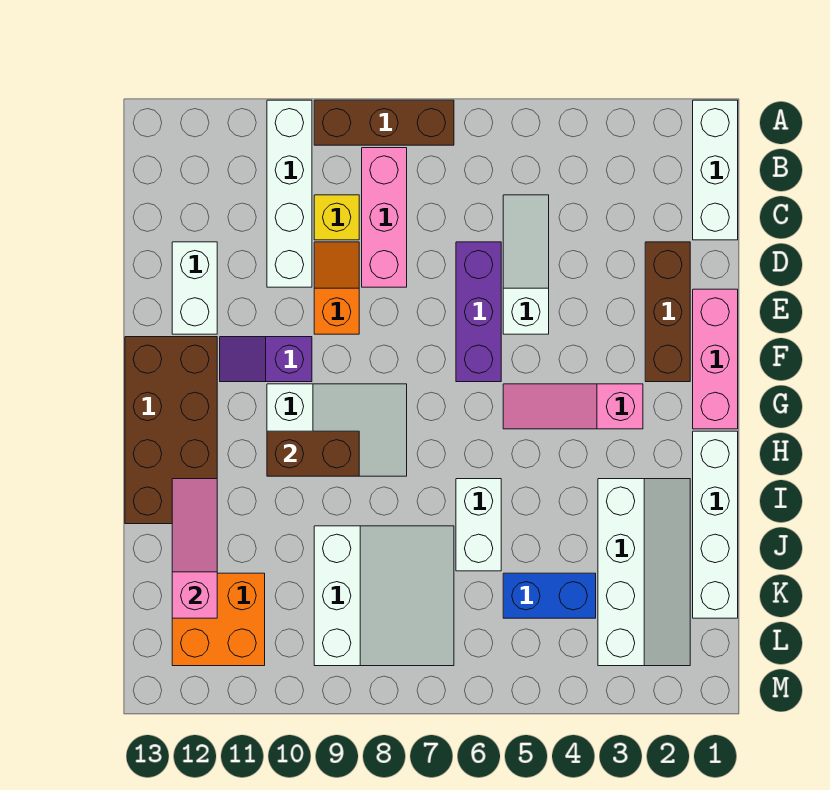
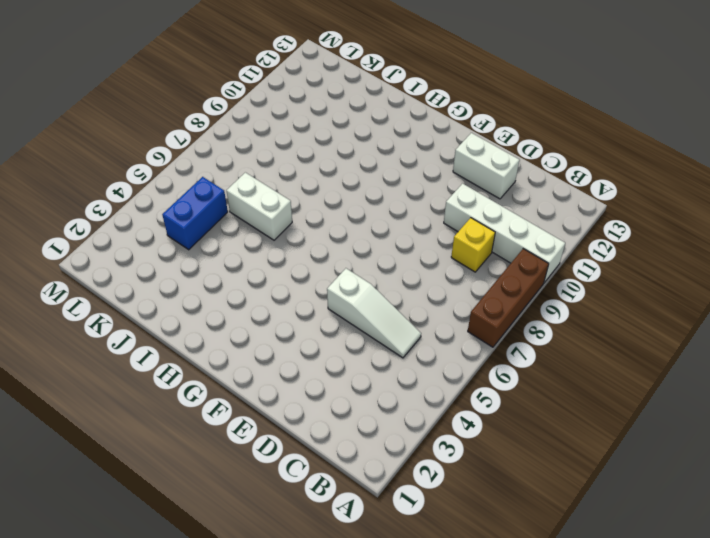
none -> white brick A1:C1 level 1
none -> pink brick B8:D8 level 1
none -> brown brick D2:F2 level 1

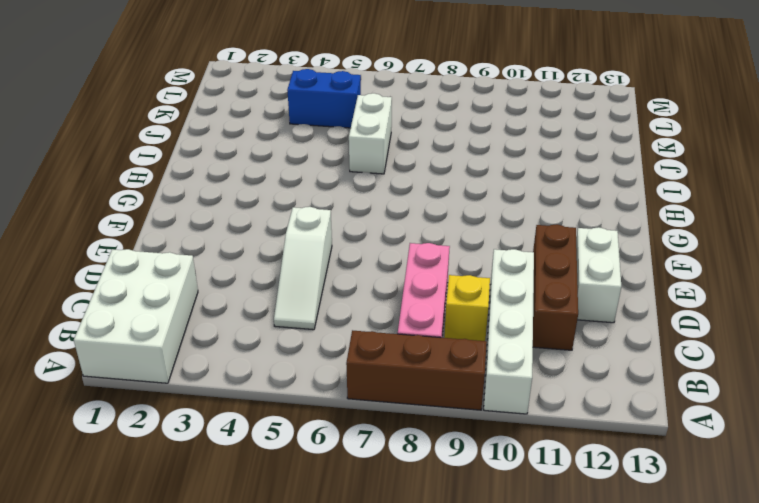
white brick A1:C2 level 1 -> white brick A1:C1 level 1
brown brick C11:E11 level 1 -> brown brick D2:F2 level 1
none -> purple brick D6:F6 level 1
none -> orange slope D9:E9 level 1 top E
none -> pink brick E1:G1 level 1

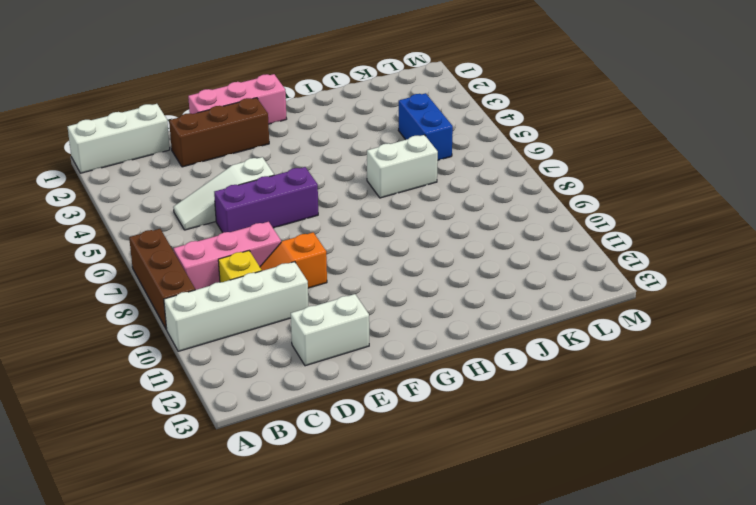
none -> purple slope F10:F11 level 1 top 10
none -> brown brick F12:I13 level 1
none -> pink slope G3:G5 level 1 top 3

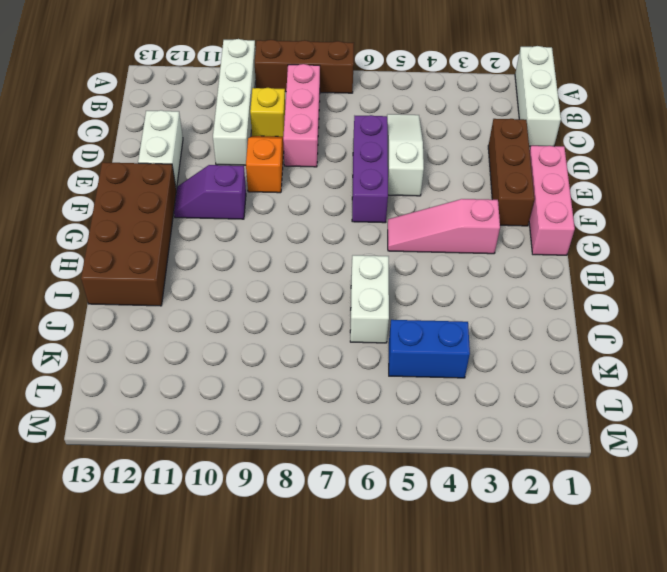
none -> white slope G8:H10 level 1 top 10
none -> white brick H1:K1 level 1
none -> white slope I2:L3 level 1 top 3

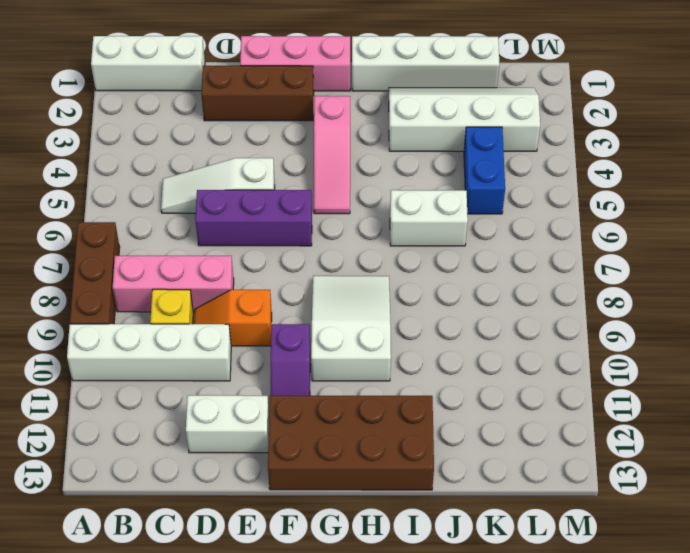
none -> white slope J7:L9 level 1 top 9
none -> orange brick K11:L12 level 1
none -> brown brick H9:H10 level 2

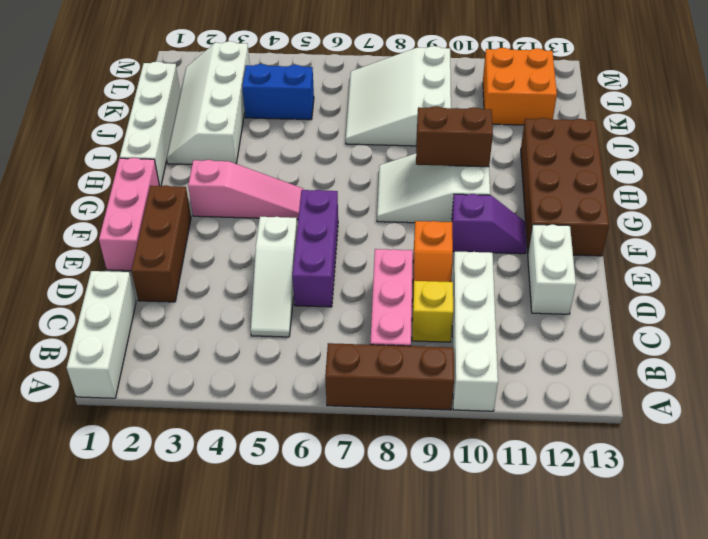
none -> white brick I6:J6 level 1
none -> pink slope I12:K12 level 2 top K

